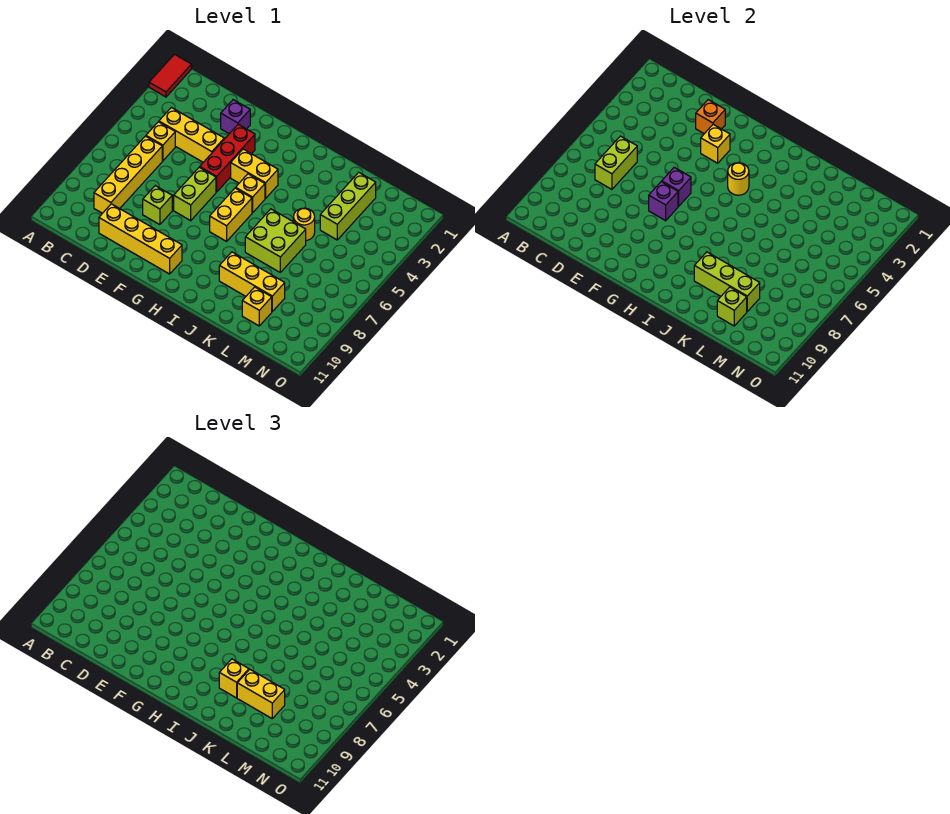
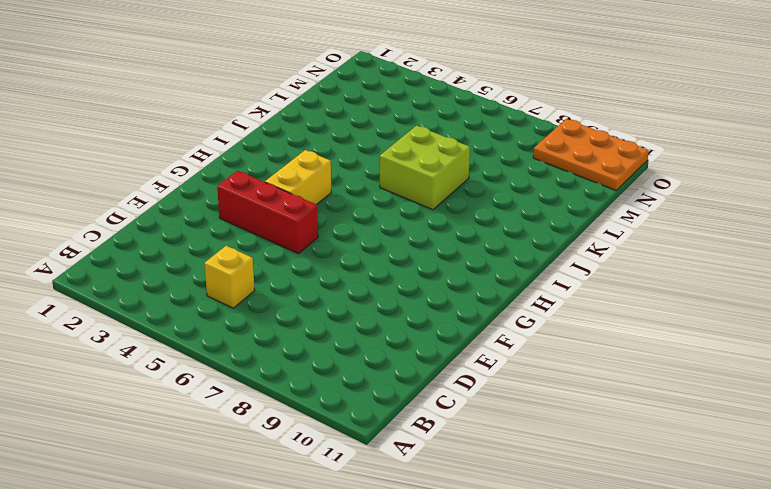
orange plate N9:O11 level 1 -> none
none -> red tile A1:A2 level 1
none -> yellow brick C4:E4 level 1
none -> yellow brick C6:C9 level 1

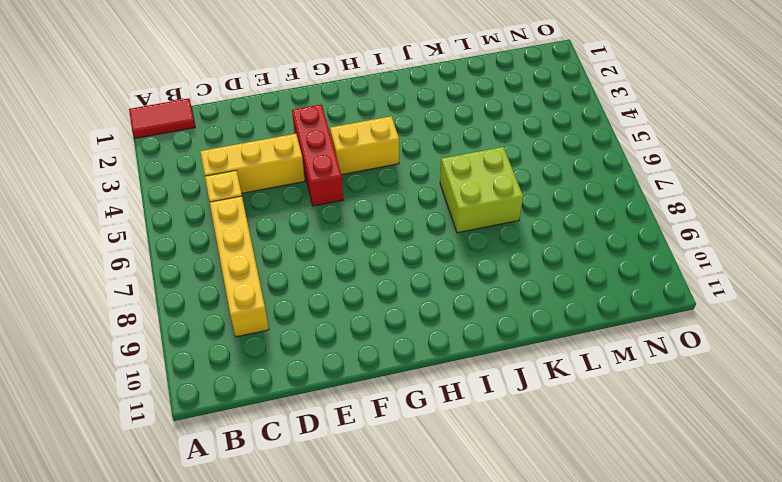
red tile A1:B1 level 1 -> red tile A1:A2 level 1
none -> yellow brick D10:G10 level 1
none -> purple brick E2 level 1
none -> lime brick E8 level 1

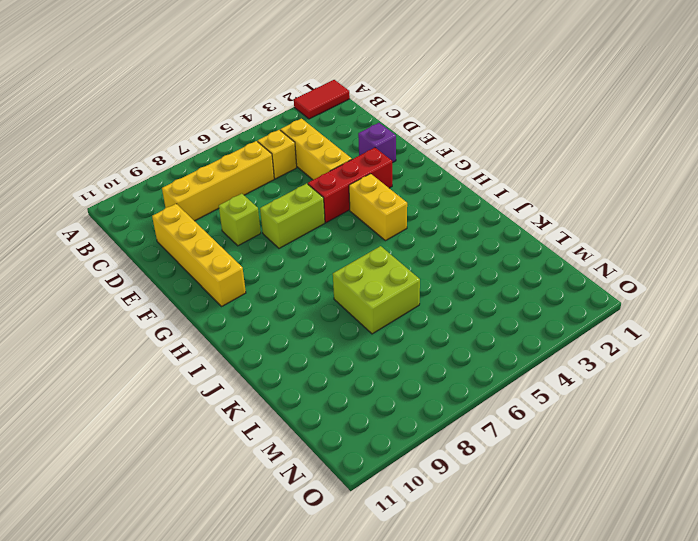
none -> yellow brick H5 level 1
none -> yellow brick H6:H7 level 1
none -> yellow brick J9:L9 level 1

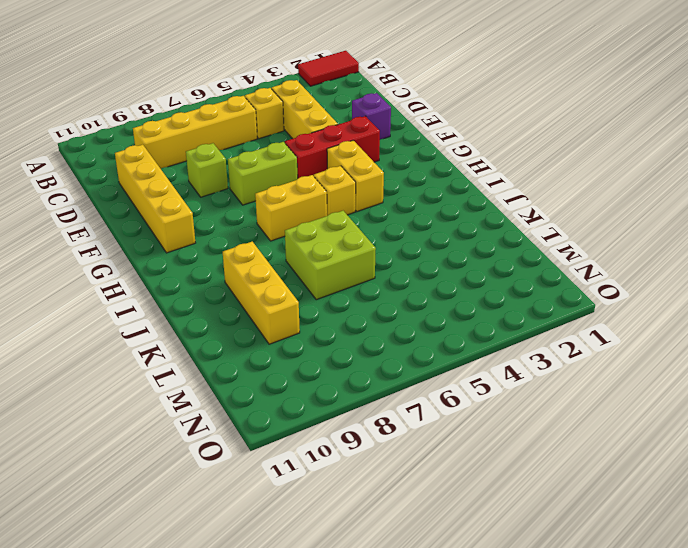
none -> yellow round brick K5 level 1
none -> lime brick L2:L4 level 1
none -> yellow brick L10 level 1

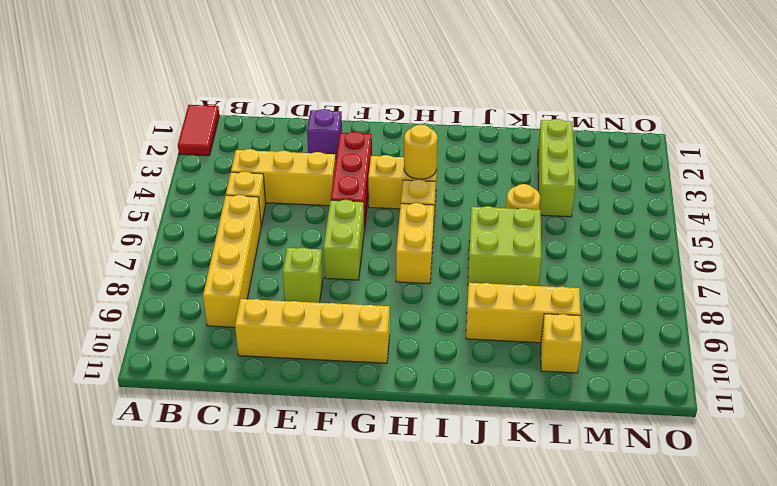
none -> lime brick C6:C7 level 2
none -> orange brick E2 level 2
none -> yellow brick F3 level 2

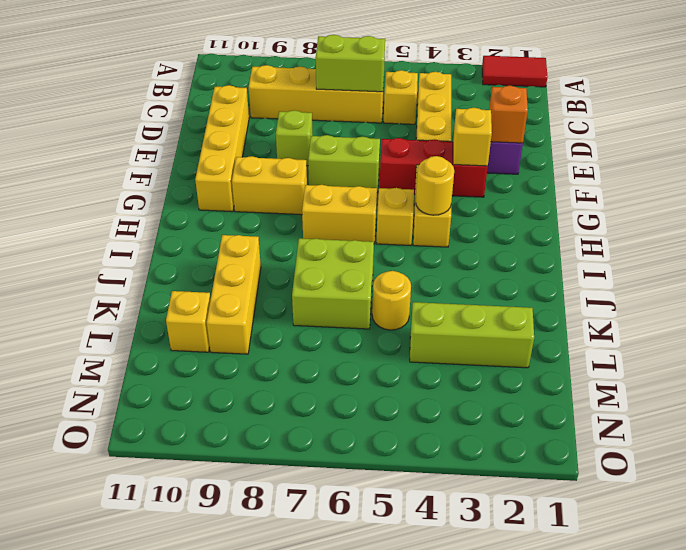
yellow brick G8:G9 level 1 -> yellow brick K9:L9 level 3
none -> purple brick F6 level 2
none -> purple brick F7 level 2
none -> lime brick J9:L9 level 2

